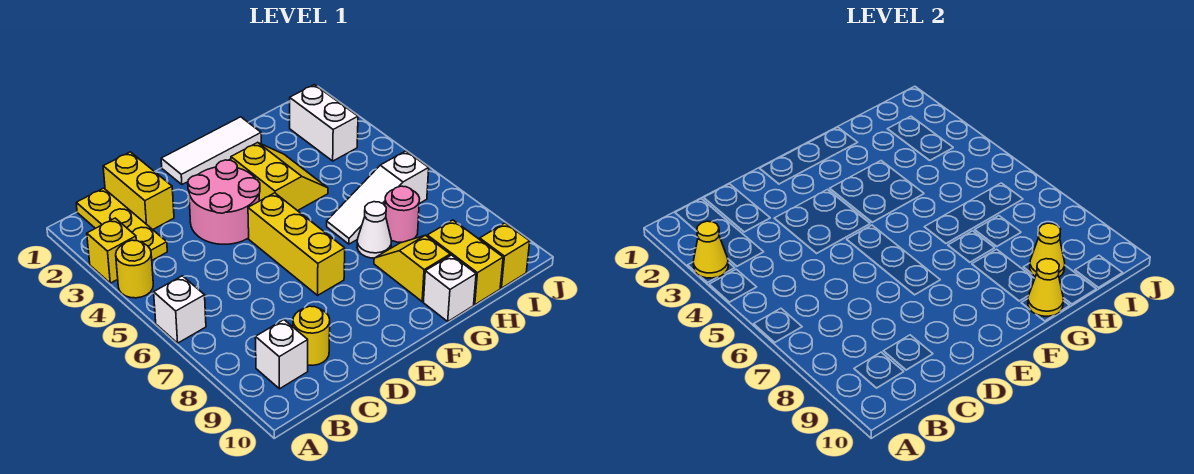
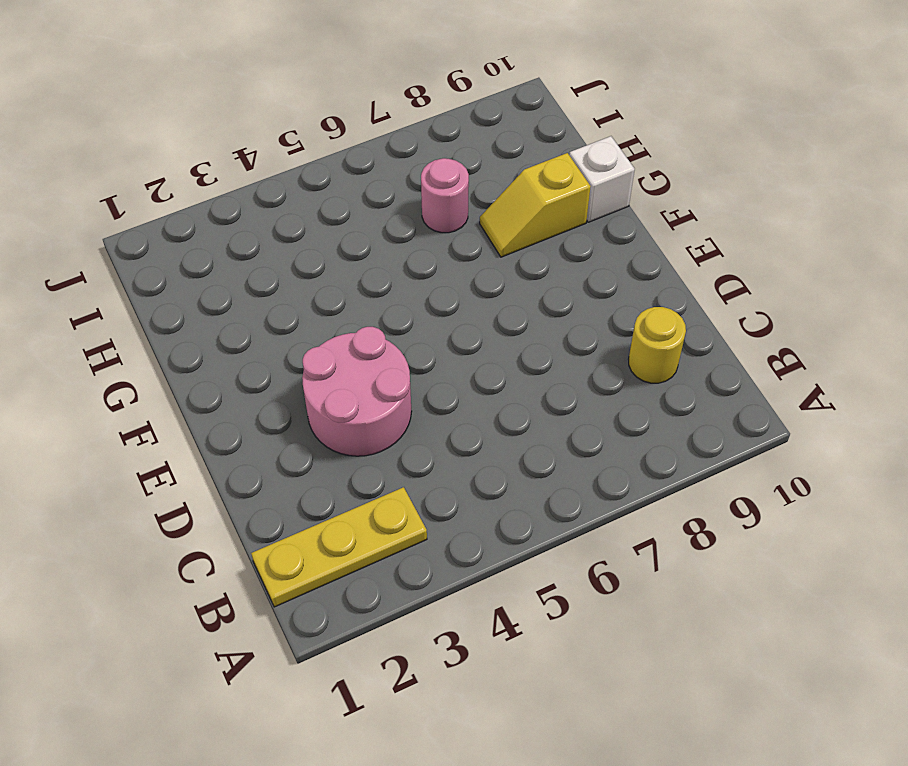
none -> yellow brick A3 level 1
none -> yellow round brick A4 level 1
none -> white brick A6 level 1

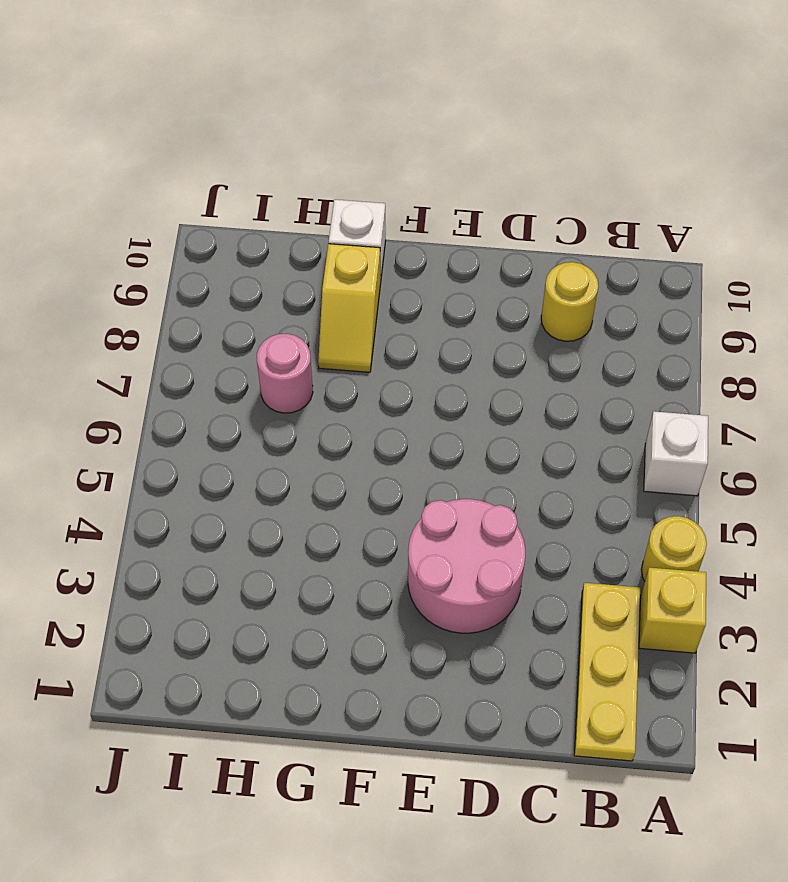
none -> white brick B9 level 1
none -> yellow brick C1:C2 level 1
none -> white tile E1:G1 level 1

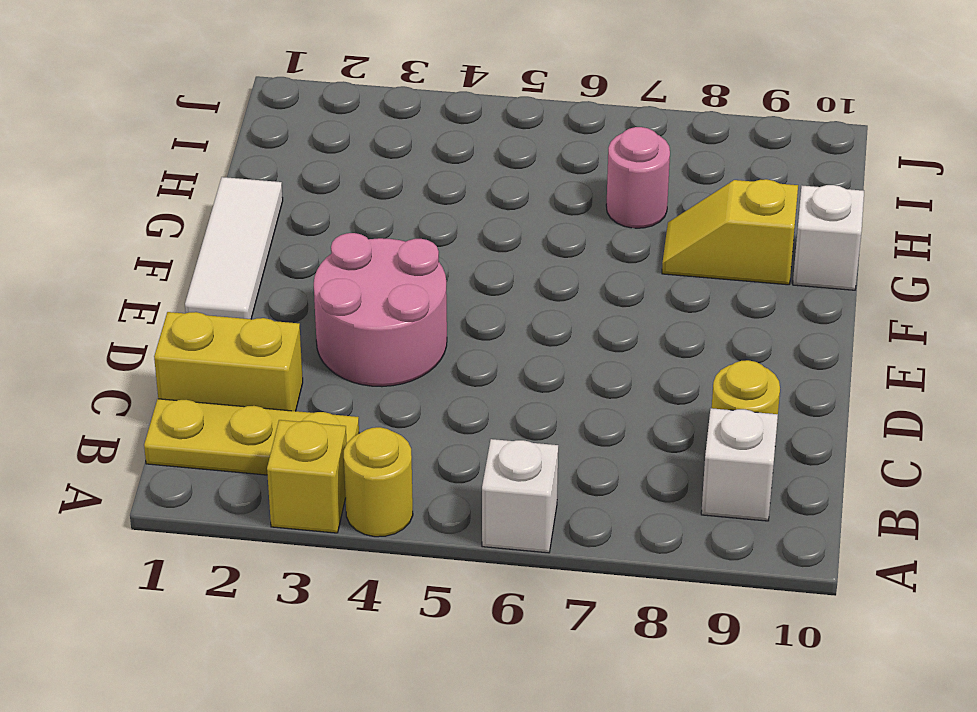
none -> yellow brick E5:E7 level 1
none -> yellow slope F3:G4 level 1 top F
none -> white slope G6:I6 level 1 top I

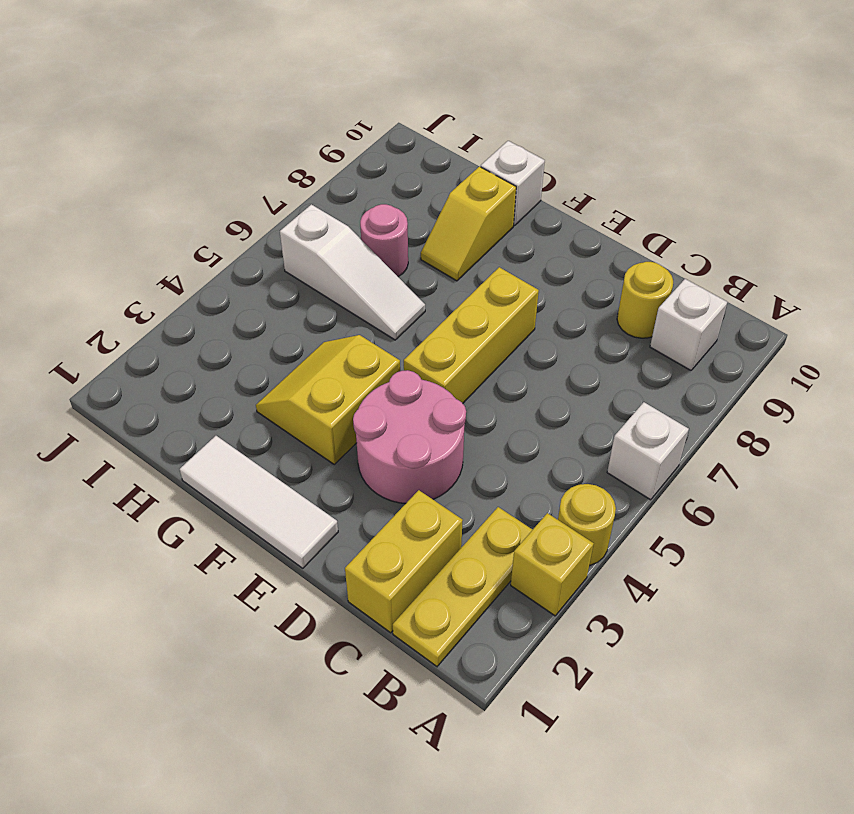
none -> white cone G7 level 1
none -> yellow brick H9:H10 level 1
none -> white brick I2:I3 level 1

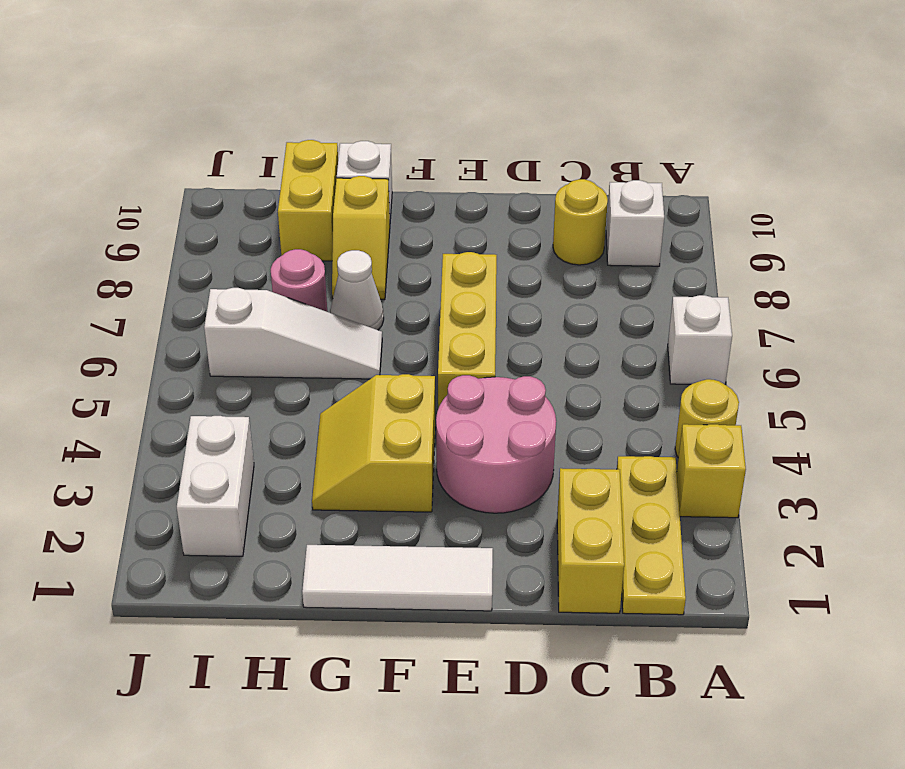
none -> yellow brick I10 level 1
none -> yellow cone A3 level 2
none -> yellow cone G10 level 2

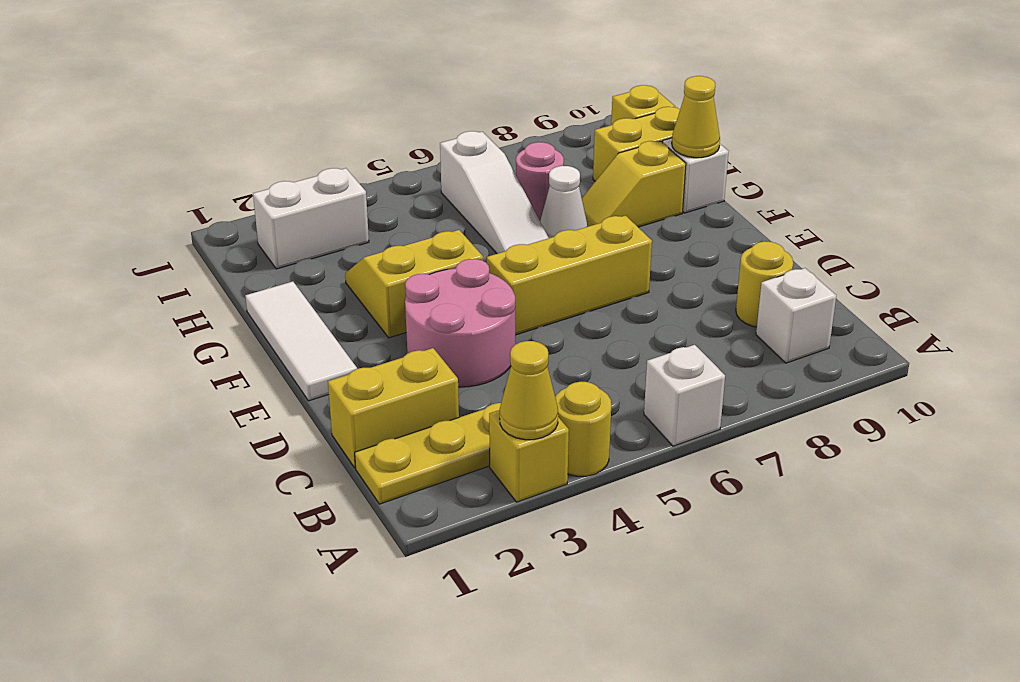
none -> yellow cone H9 level 2

